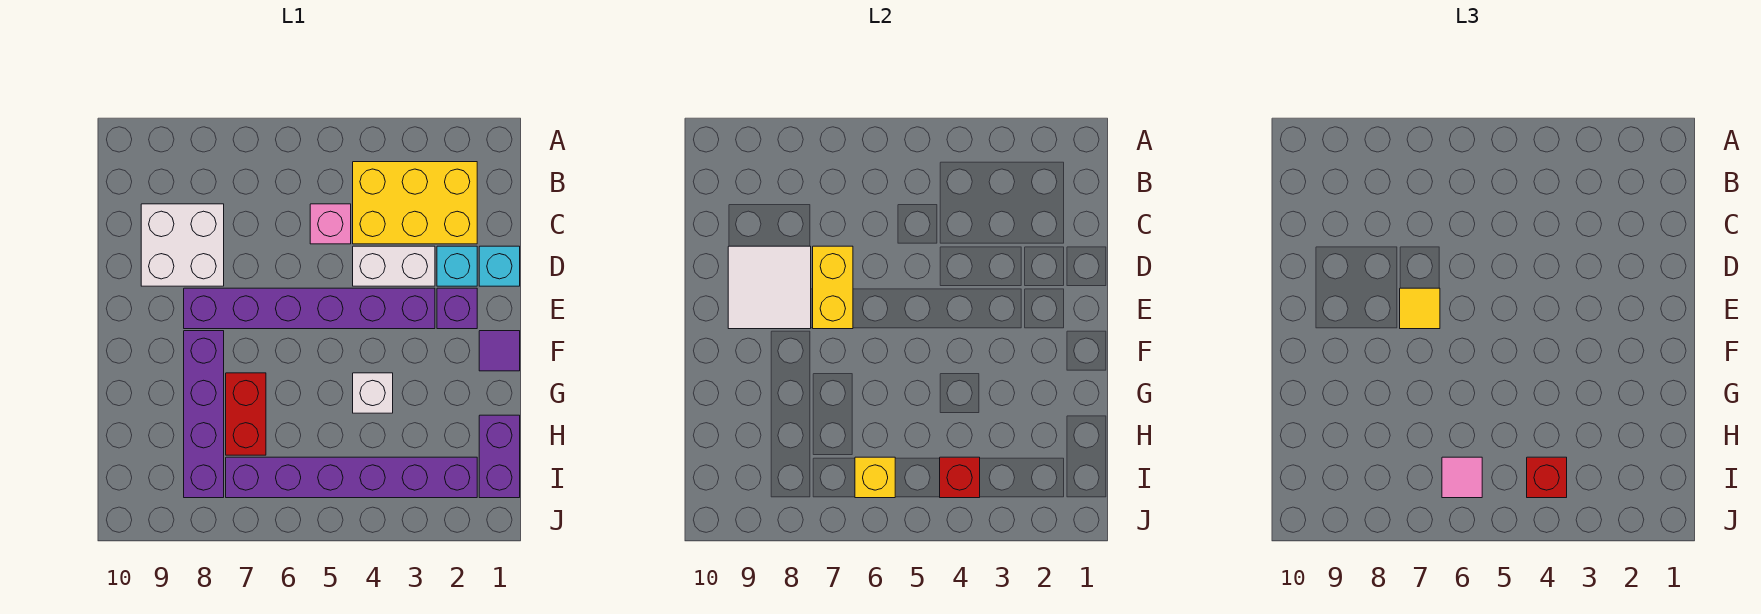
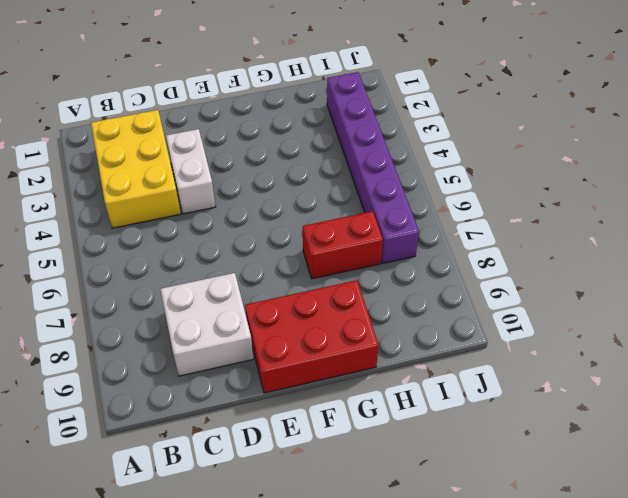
red brick E9:G10 level 1 -> none
none -> pink brick C5 level 1
none -> cyan brick D1 level 1
none -> cyan brick D2 level 1

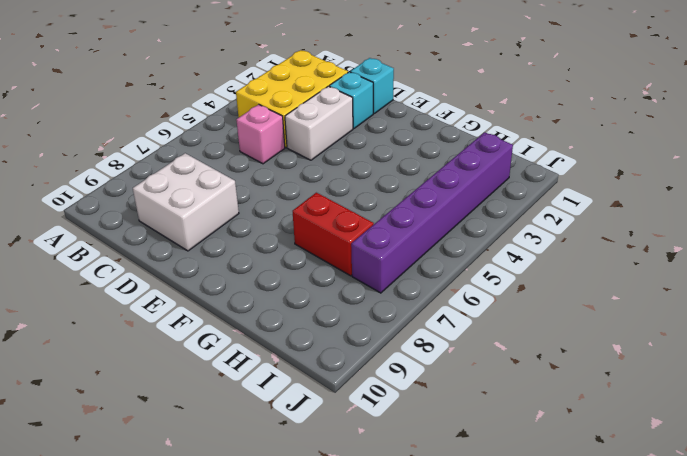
none -> purple brick E2 level 1
none -> purple brick E3:E8 level 1
none -> purple tile F1 level 1

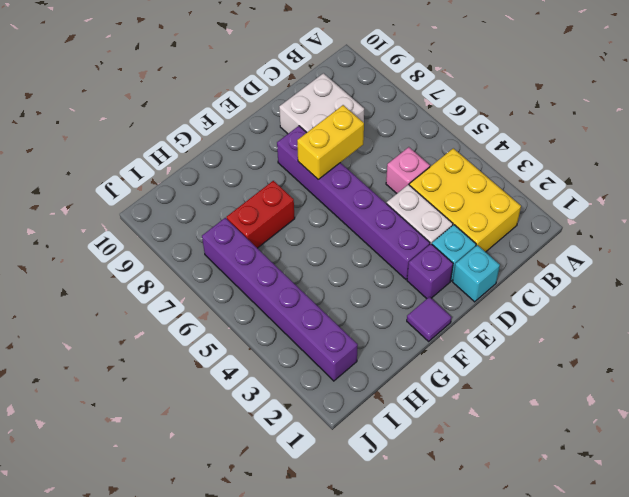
none -> purple brick F8:I8 level 1
none -> white brick G4 level 1
none -> purple brick H1:I1 level 1

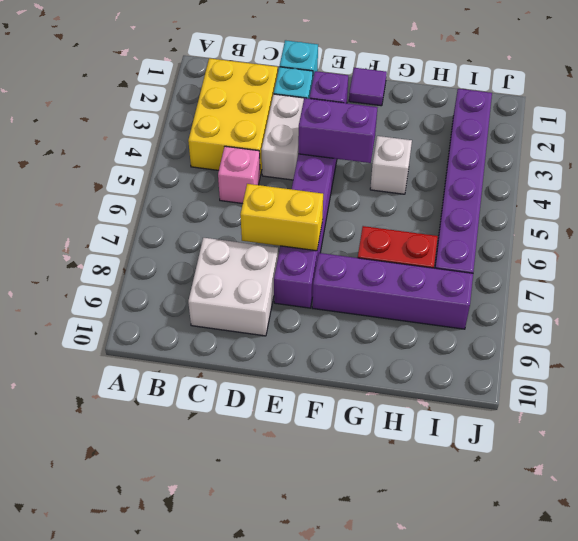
purple brick E4:F4 level 2 -> purple brick H1:I1 level 1
none -> white tile D8:E9 level 2
none -> red brick I4 level 2
none -> yellow brick I6 level 2

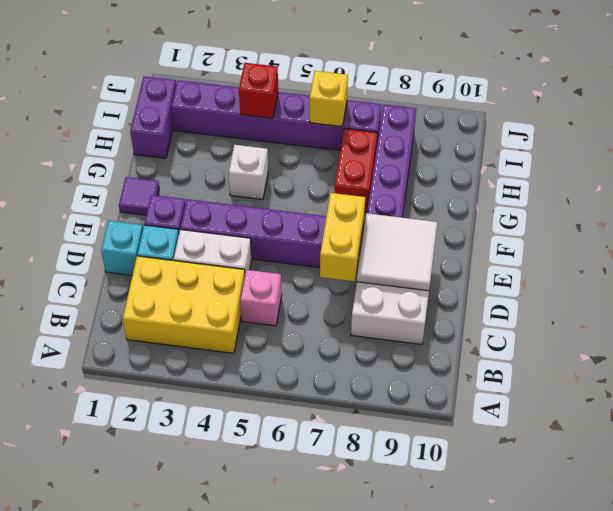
none -> yellow tile E7 level 3
none -> red brick I4 level 3
none -> pink tile I6 level 3

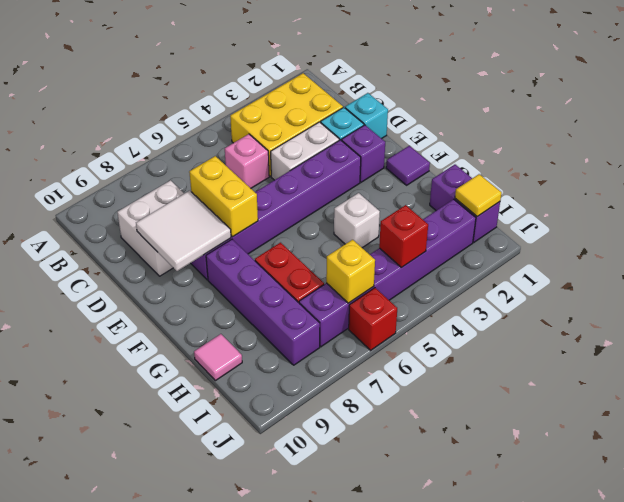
pink tile H10 level 1 -> pink tile I6 level 3
yellow tile I1 level 2 -> yellow tile E7 level 3
red brick J6 level 1 -> red brick I4 level 3

